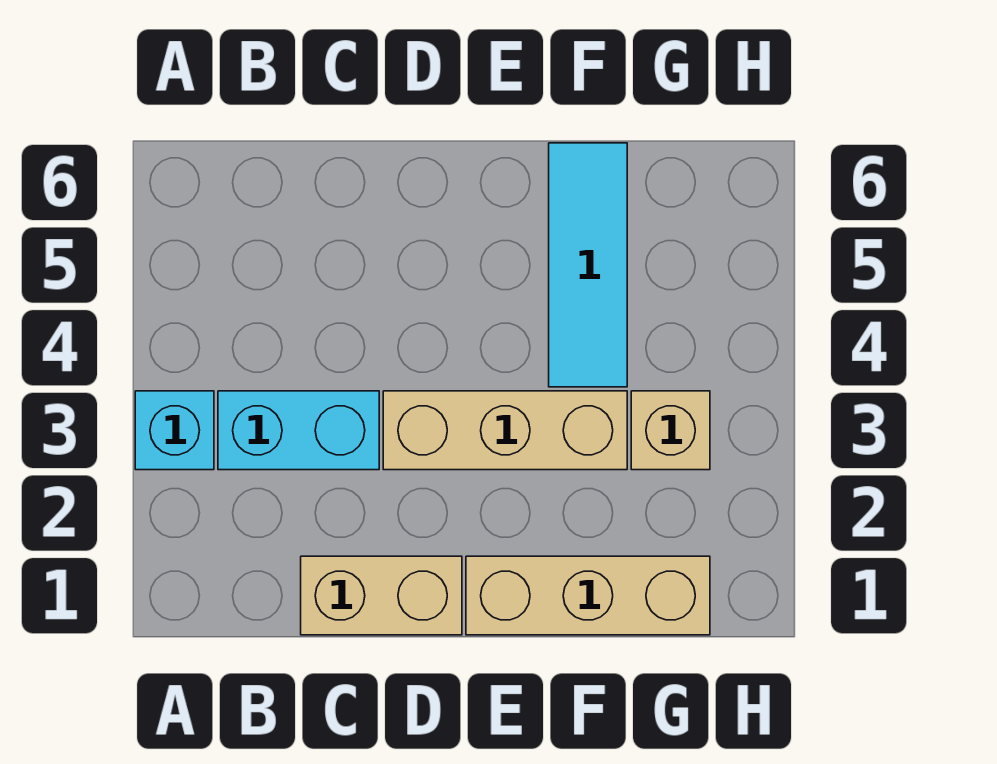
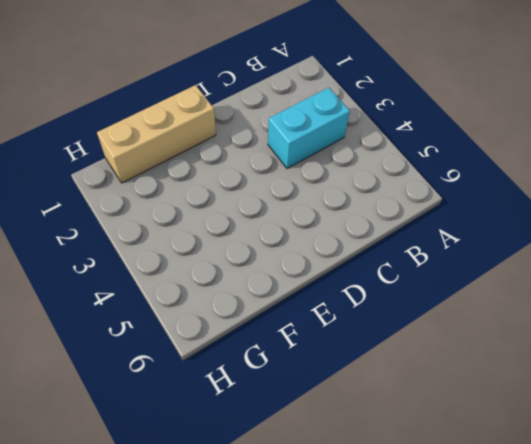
none -> cyan brick A3 level 1
none -> tan brick C1:D1 level 1

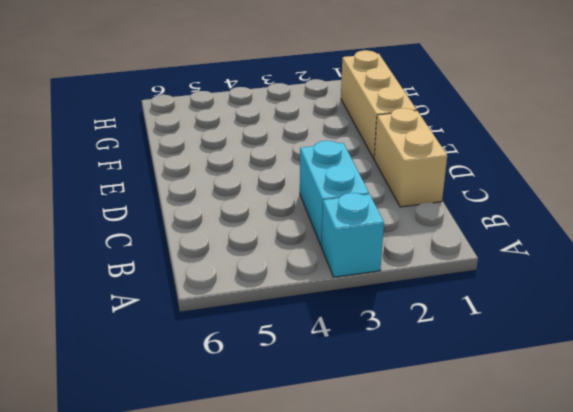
none -> tan brick D3:F3 level 1
none -> cyan tile F4:F6 level 1

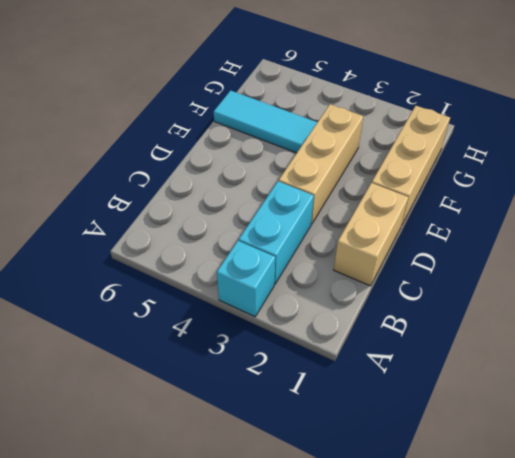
none -> tan brick G3 level 1

